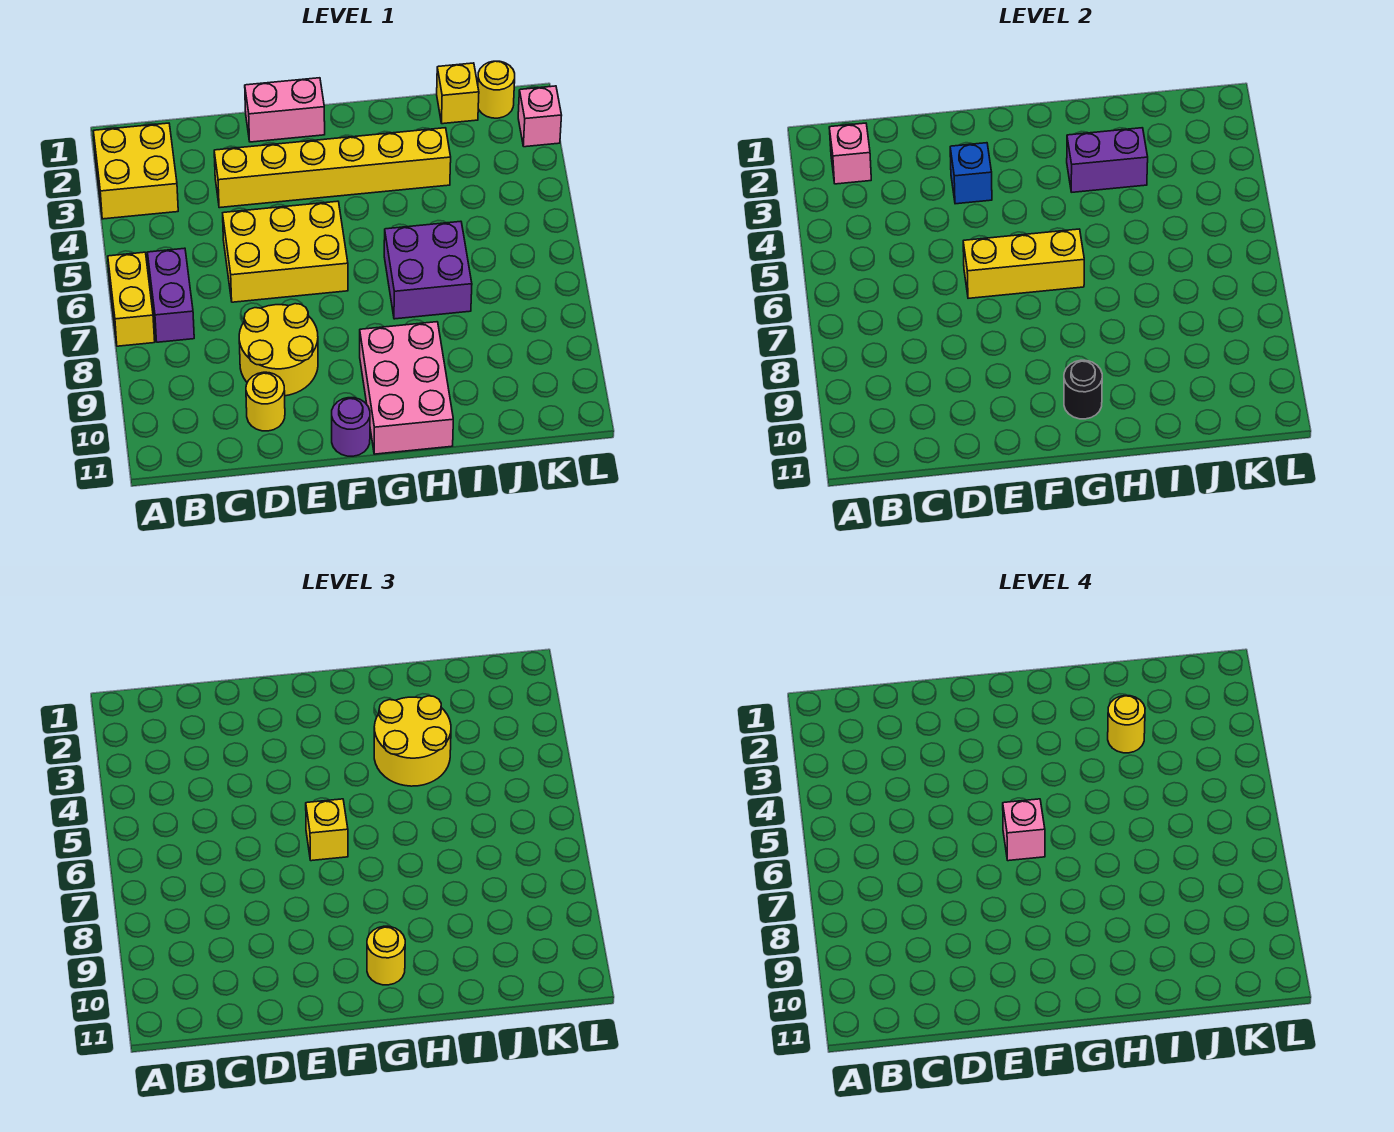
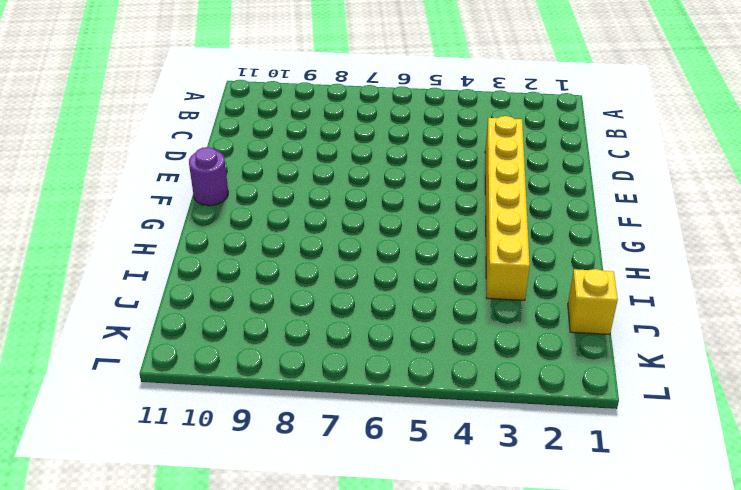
none -> yellow brick A2:B3 level 1
none -> yellow brick A6:A7 level 1
none -> purple brick B6:B7 level 1

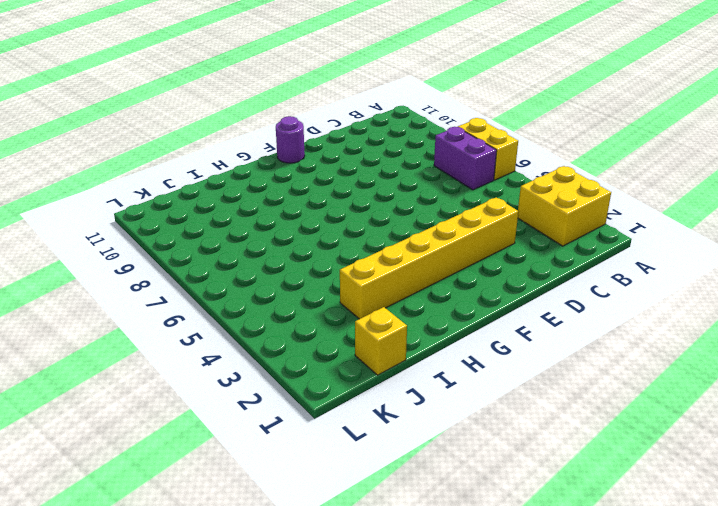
none -> yellow brick D5:F6 level 1
none -> yellow round brick D8:E9 level 1
none -> yellow round brick D10 level 1

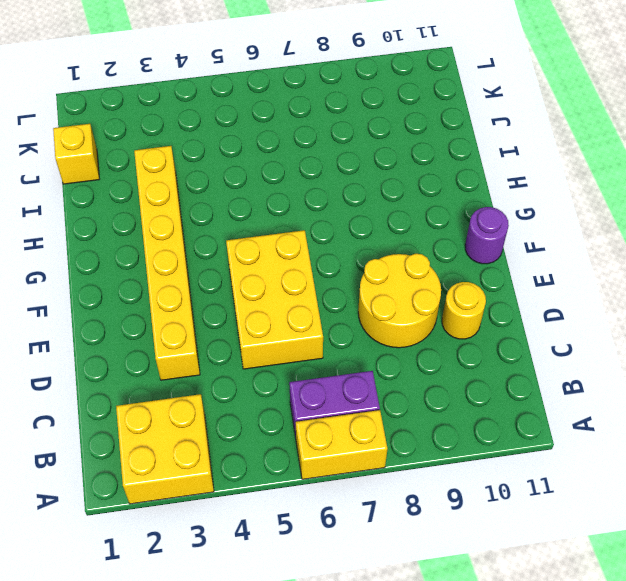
none -> pink brick E1:F1 level 1
none -> pink brick G9:H11 level 1
none -> purple brick H6:I7 level 1

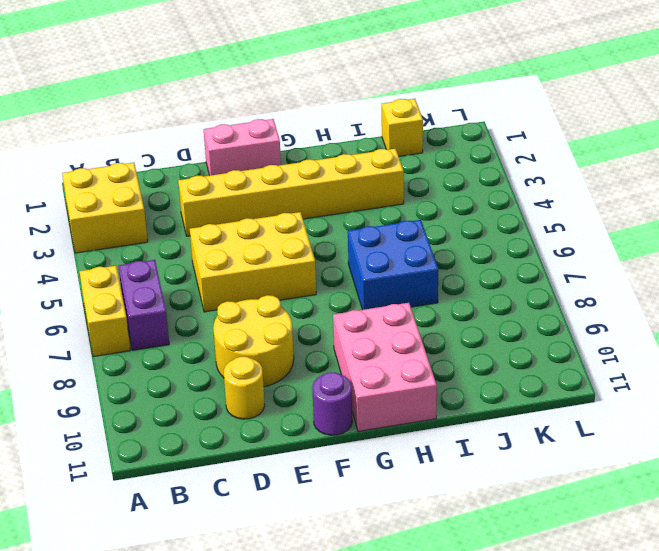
blue brick H6:I7 level 1 -> purple brick H6:I7 level 1
none -> yellow round brick K1 level 1
none -> pink brick L2 level 1
none -> pink brick B2 level 2

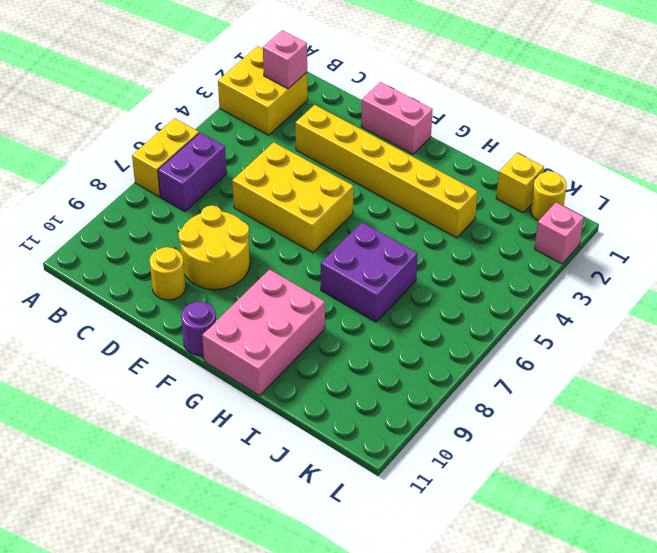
none -> blue brick E3 level 2
none -> yellow brick E6:G6 level 2
none -> black round brick G10 level 2

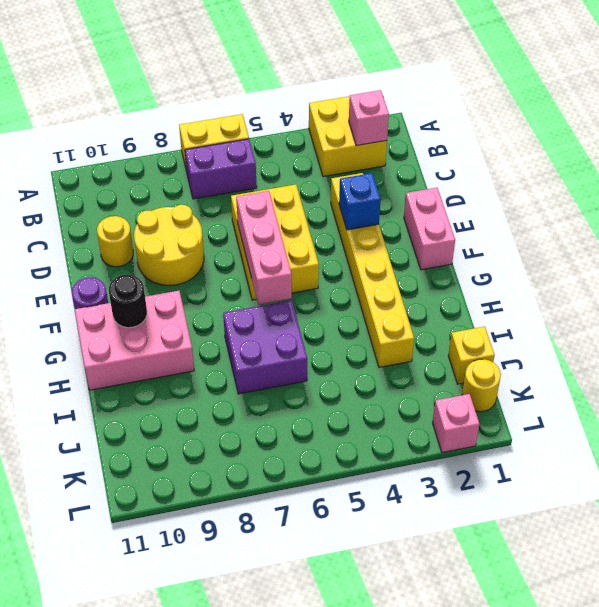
pink brick E6:G6 level 2 -> yellow brick E6:G6 level 2
none -> purple brick H3:I3 level 2
none -> yellow brick F6 level 3
none -> yellow round brick G10 level 3

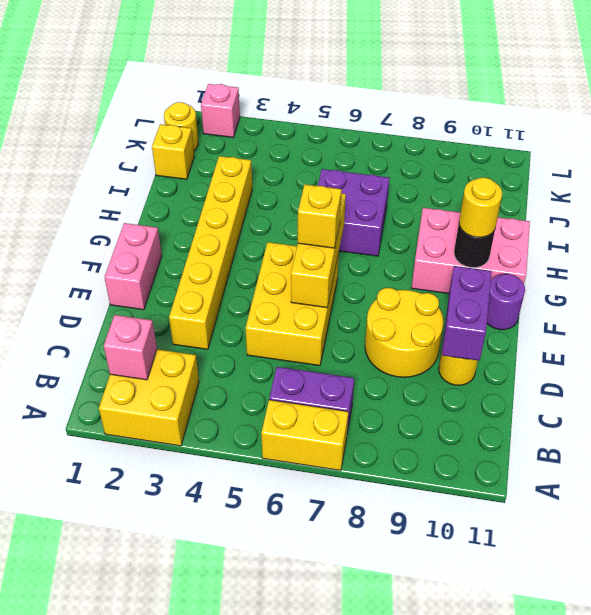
purple brick D10:E10 level 2 -> purple brick H3:I3 level 2
none -> blue brick E3 level 2
none -> yellow round brick H3:I4 level 3
none -> pink brick F6 level 4

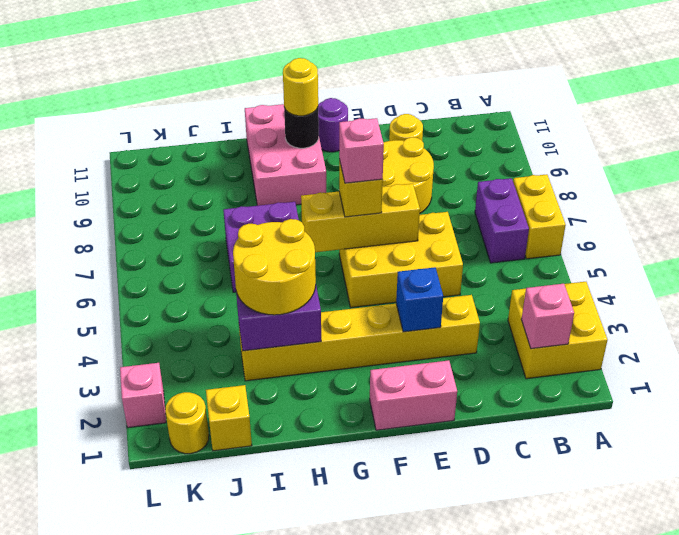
none -> yellow round brick I3 level 4

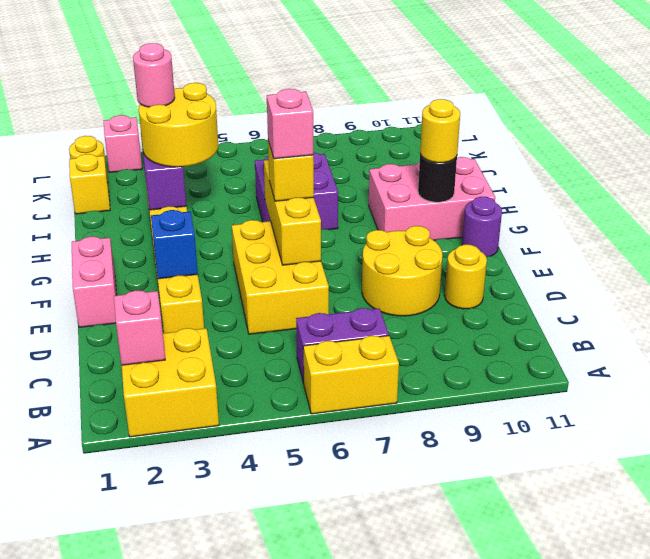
pink round brick I3 level 4 -> yellow round brick I3 level 4

